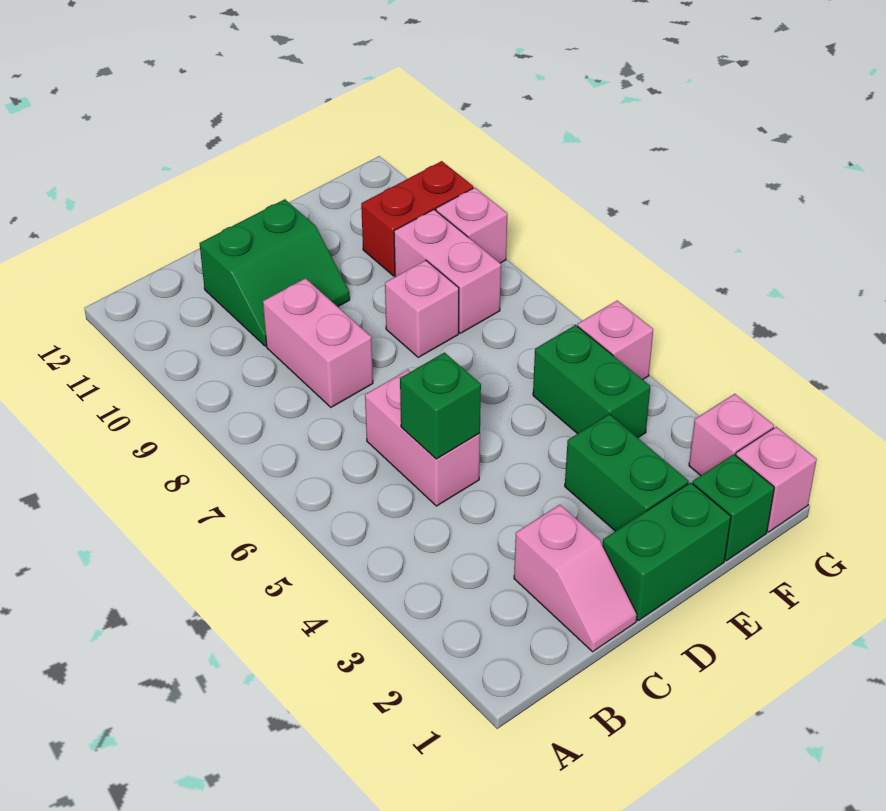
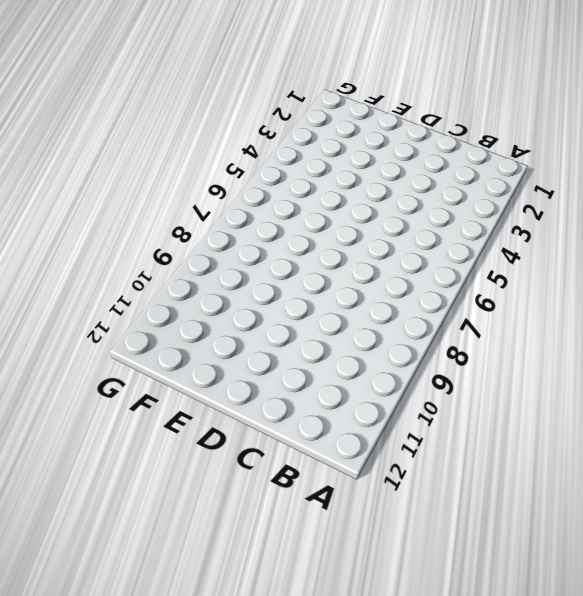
none -> pink slope C1:C2 level 1 top 2
none -> pink brick C5:C6 level 1
none -> pink brick C8:C9 level 1

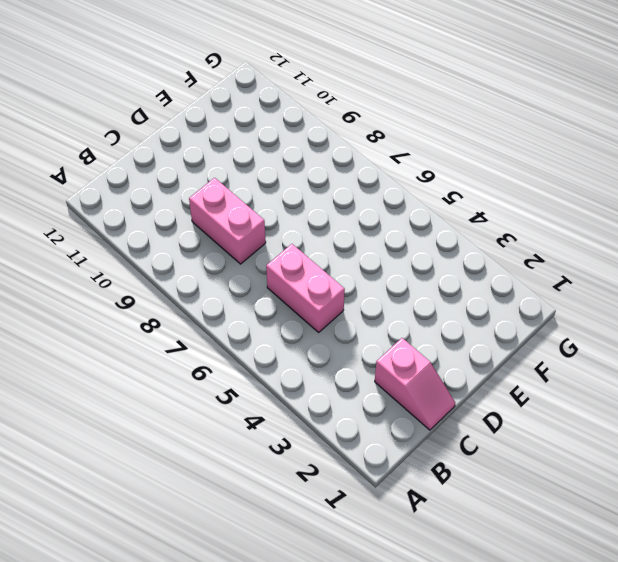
none -> green slope C10:D11 level 1 top 11
none -> green brick D1:E1 level 1
none -> green brick E2:E3 level 1

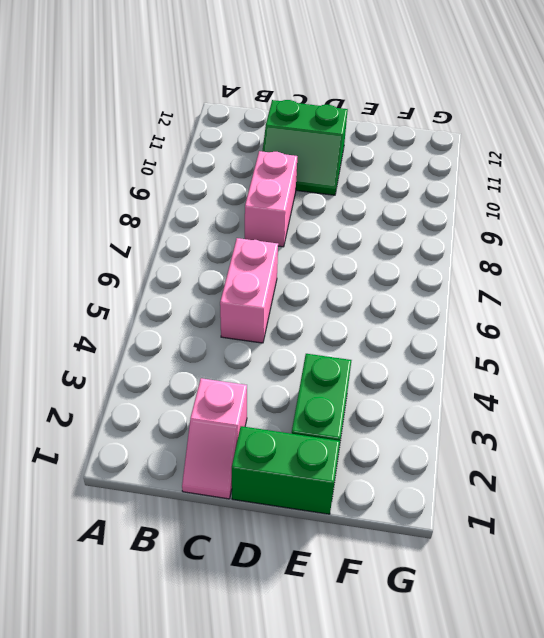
none -> pink brick E8 level 1
none -> green brick F1 level 1
none -> green brick F4:F5 level 1

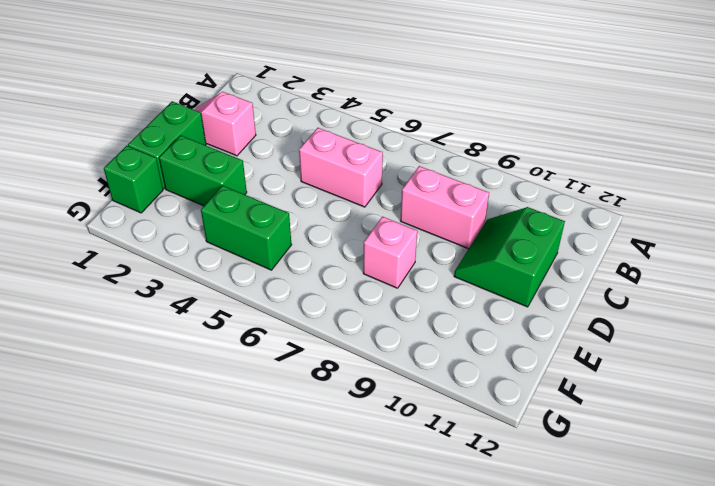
none -> pink brick F8:F9 level 1
none -> red brick F10:G10 level 1
none -> pink brick G1 level 1

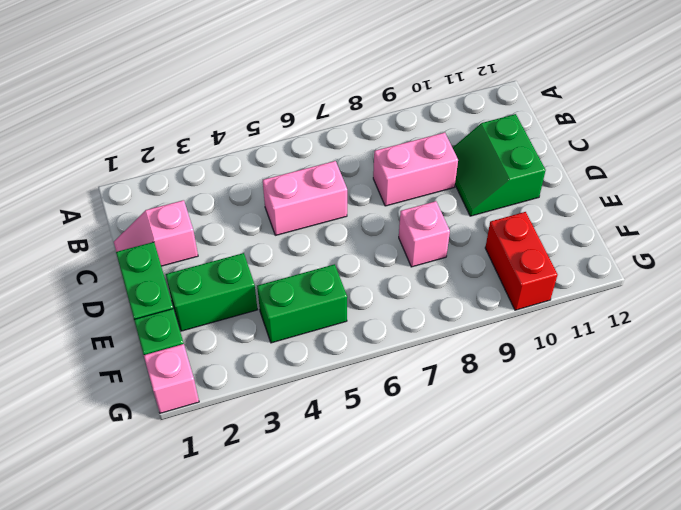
none -> pink brick F8:F9 level 1
none -> pink brick G2 level 1
none -> pink brick G5 level 1

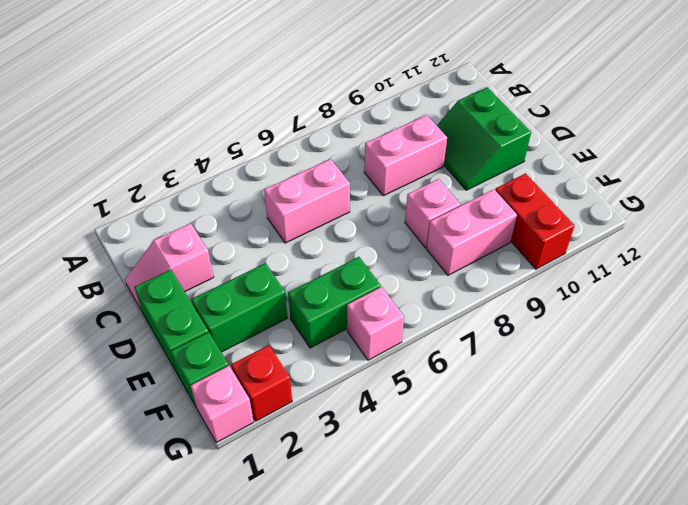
red brick G2 level 1 -> pink brick G2 level 1
none -> pink brick G9 level 1
none -> green brick C5 level 2

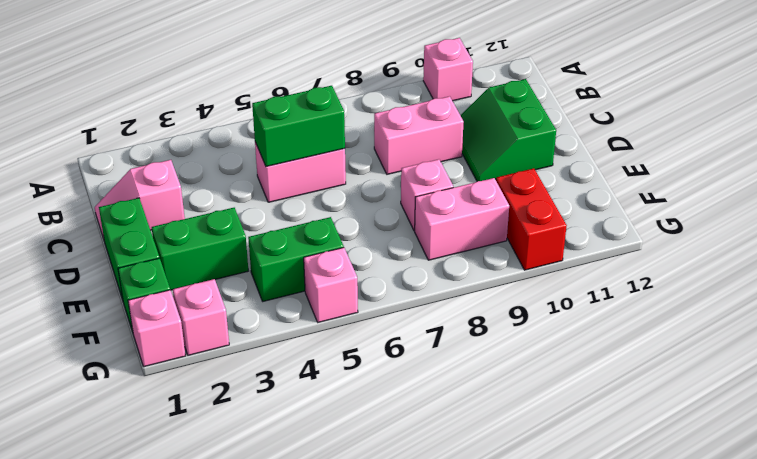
pink brick A10 level 1 -> pink brick G9 level 1
green brick C5:C6 level 2 -> green brick C5 level 2

